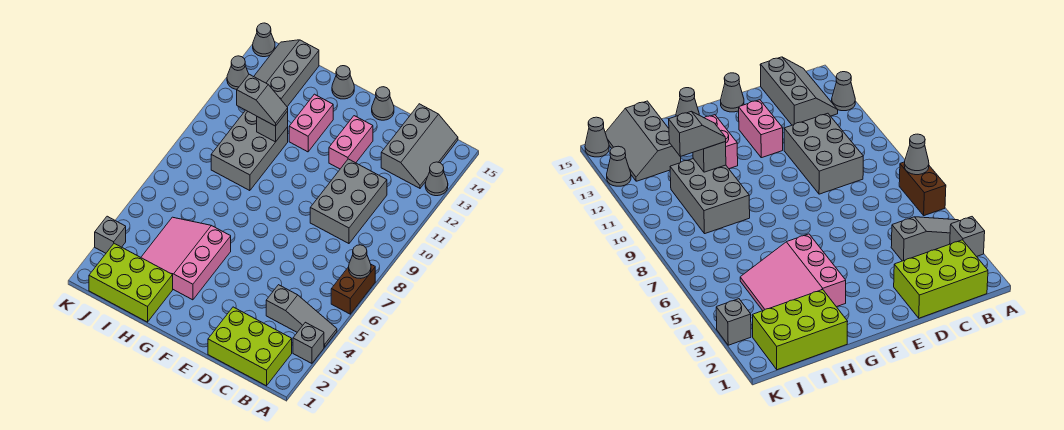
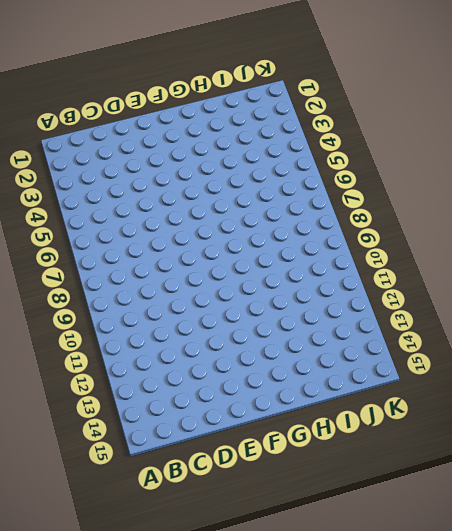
none -> grey brick A3 level 1
none -> grey slope A4:C4 level 1 top C
none -> brown brick A6:A7 level 1

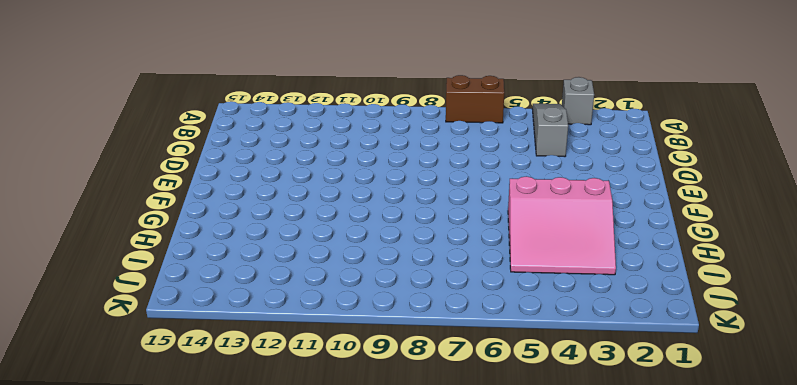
none -> grey cone A13 level 1
none -> lime brick B1:D2 level 1
none -> grey slope B13:C15 level 1 top C

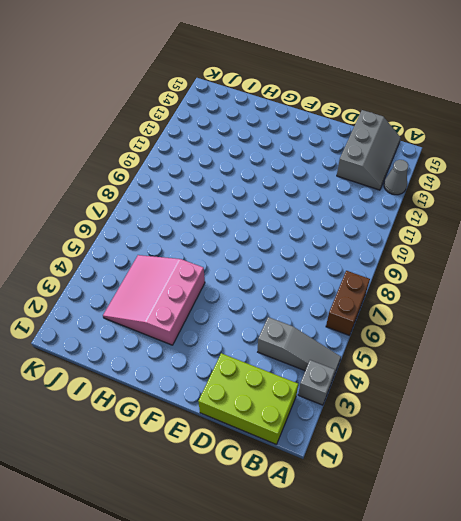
none -> grey brick C9:D11 level 1
none -> pink brick E12:E13 level 1
none -> grey cone E15 level 1

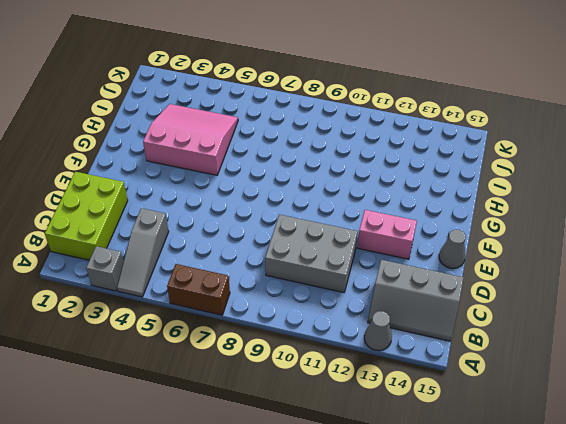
none -> pink brick G12:G13 level 1
none -> grey cone G15 level 1
none -> lime brick H1:J2 level 1

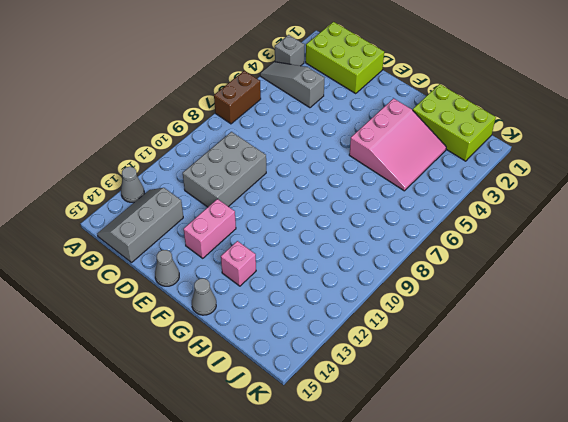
pink brick G13 level 1 -> pink brick G12:G13 level 1
none -> grey brick H9:I11 level 1
none -> grey slope I13:J15 level 1 top I
none -> grey brick K3 level 1

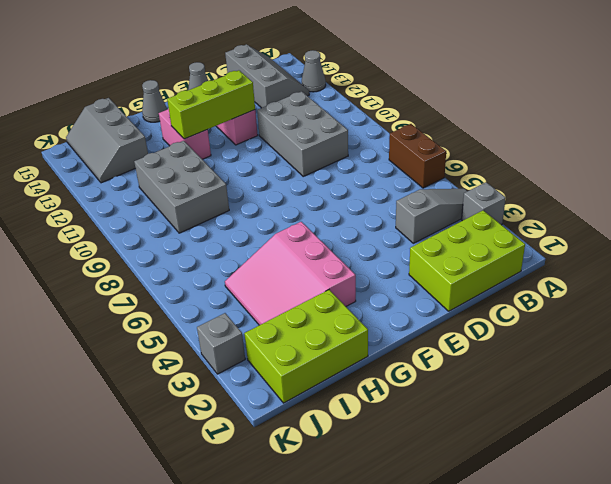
lime brick E12:G12 level 2 -> none
none -> grey cone K13 level 1
none -> grey cone K15 level 1
none -> grey cone A7 level 2

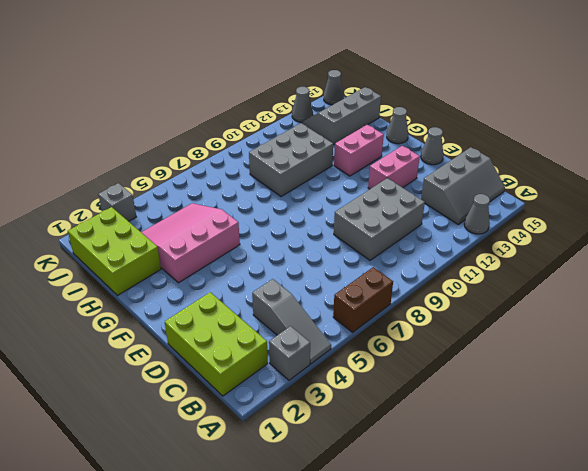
none -> grey cone A7 level 2
none -> grey brick H11 level 2
none -> grey slope H11:I11 level 3 top I

